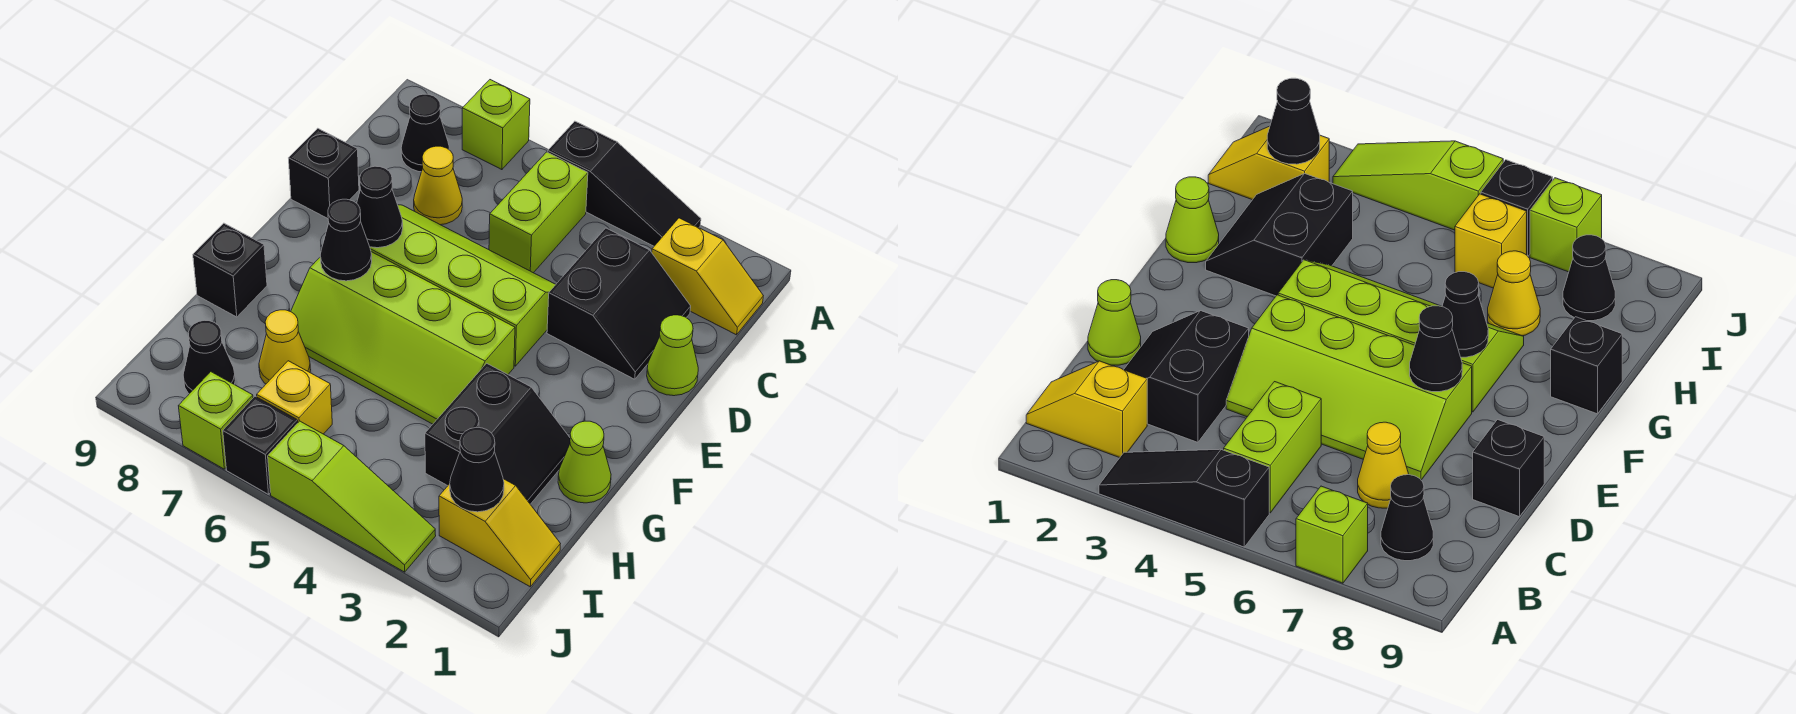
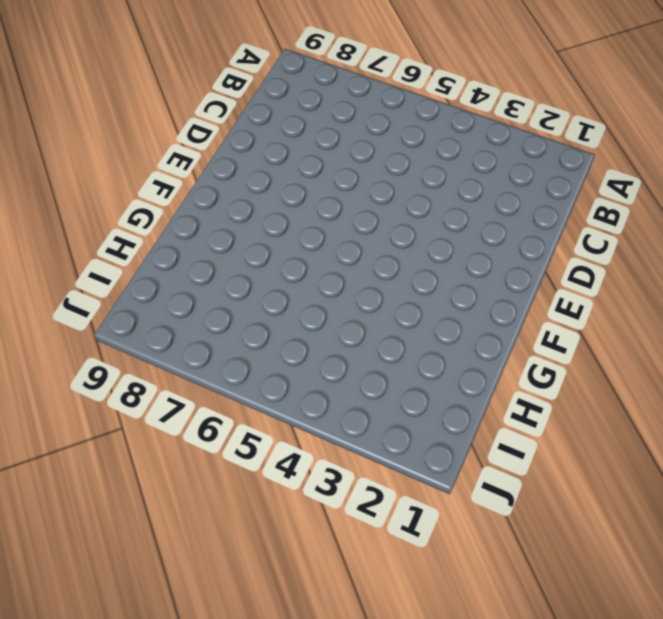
none -> black slope A3:A5 level 1 top 5
none -> lime brick A7 level 1
none -> yellow slope B1:B2 level 1 top 2

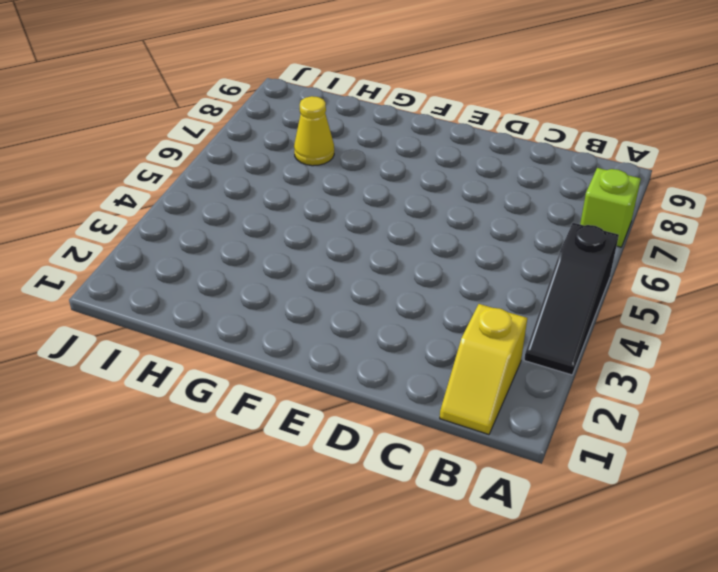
none -> lime brick B5:C5 level 1
none -> black cone B8 level 1
none -> black slope C2:D3 level 1 top 3

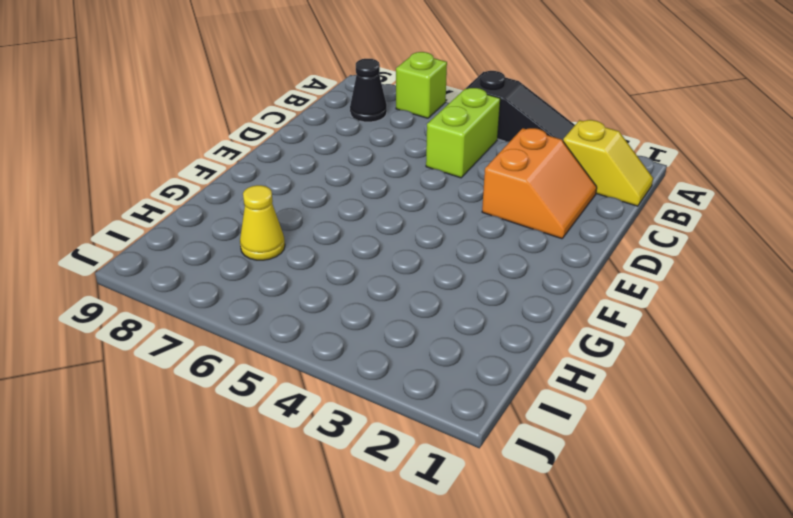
orange slope C2:D3 level 1 top 3 -> black slope C2:D3 level 1 top 3
none -> yellow cone C7 level 1
none -> lime cone D1 level 1
none -> lime slope D4:E7 level 1 top E

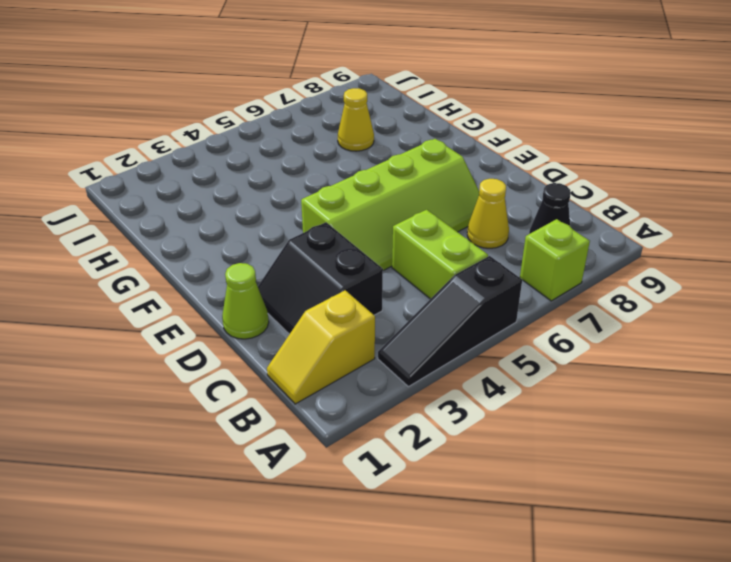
none -> black brick D9 level 1
none -> lime slope F4:G7 level 1 top F
none -> lime cone G1 level 1

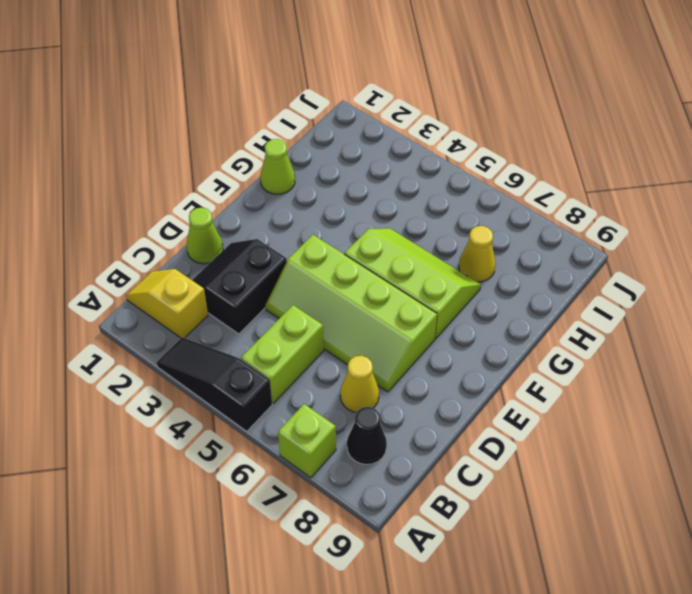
lime slope F5:G7 level 1 top F -> lime slope F4:G7 level 1 top F
none -> black brick D9 level 1
none -> black slope G2:H3 level 1 top 3
none -> black brick G9 level 1

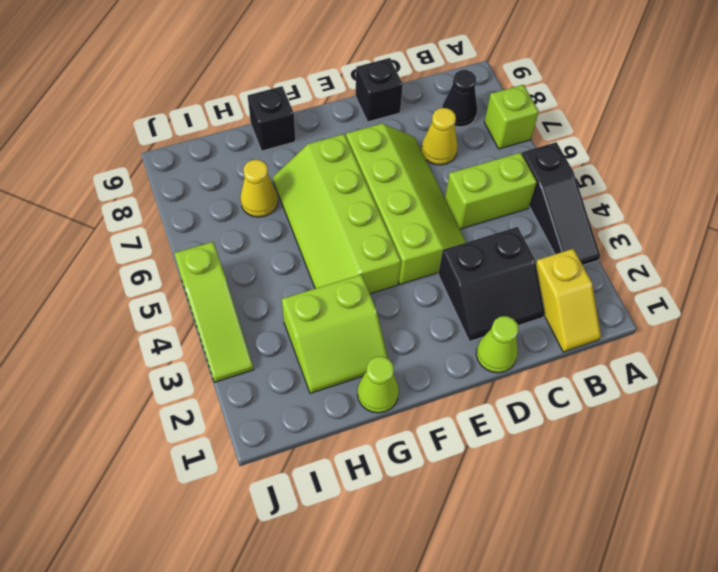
lime slope G2:H3 level 1 top 3 -> black slope G2:H3 level 1 top 3
none -> yellow slope I1:I2 level 1 top 2
none -> yellow brick I6 level 1
none -> black cone I8 level 1

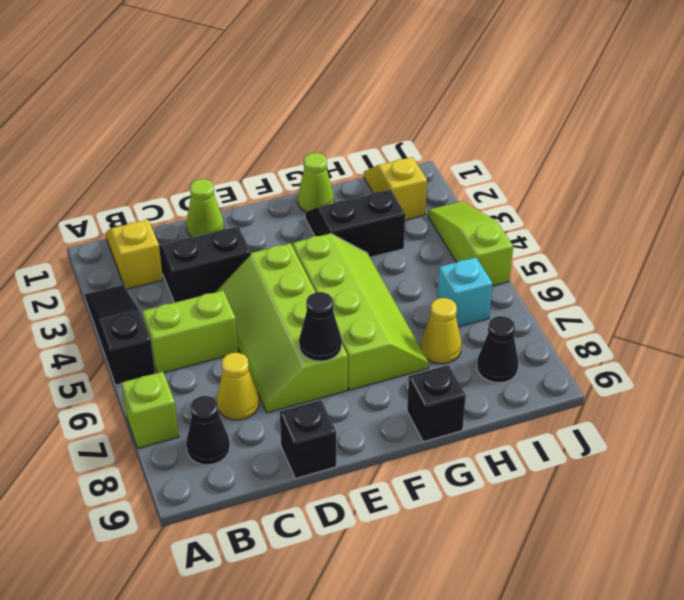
cyan brick I6 level 1 -> yellow brick I6 level 1
none -> black brick J6 level 1
none -> lime brick J7 level 1
none -> black cone F7 level 2

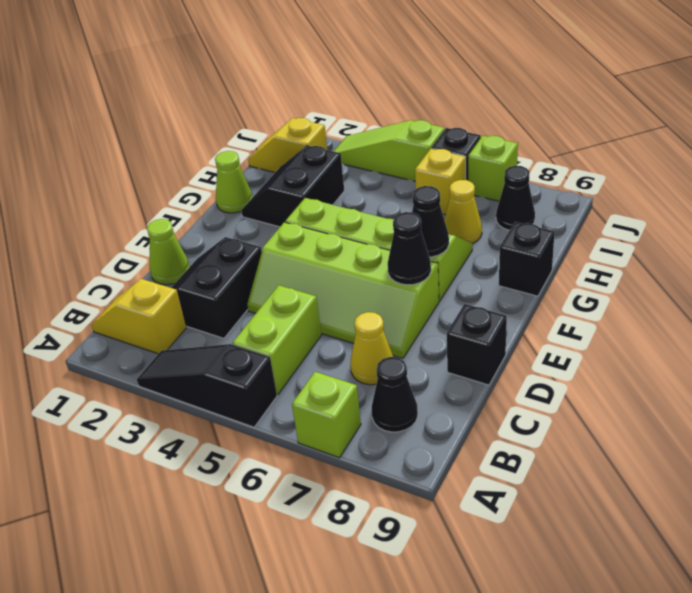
none -> black cone I2 level 2

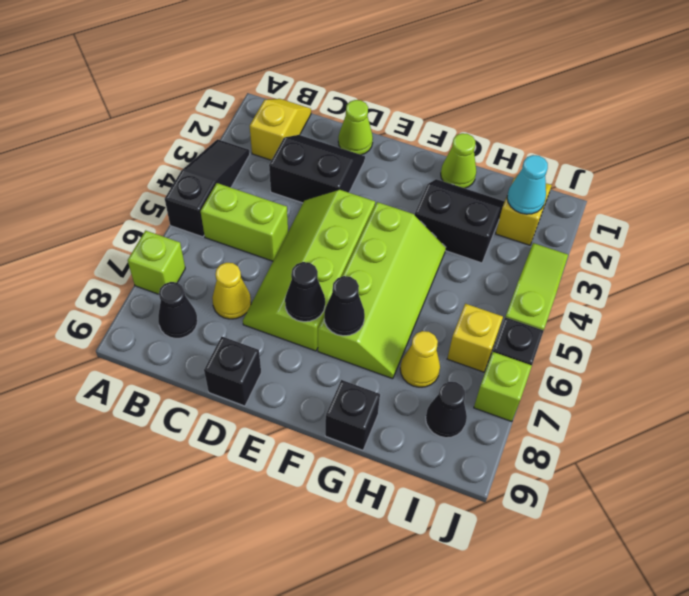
cyan cone I2 level 2 -> black cone I2 level 2

